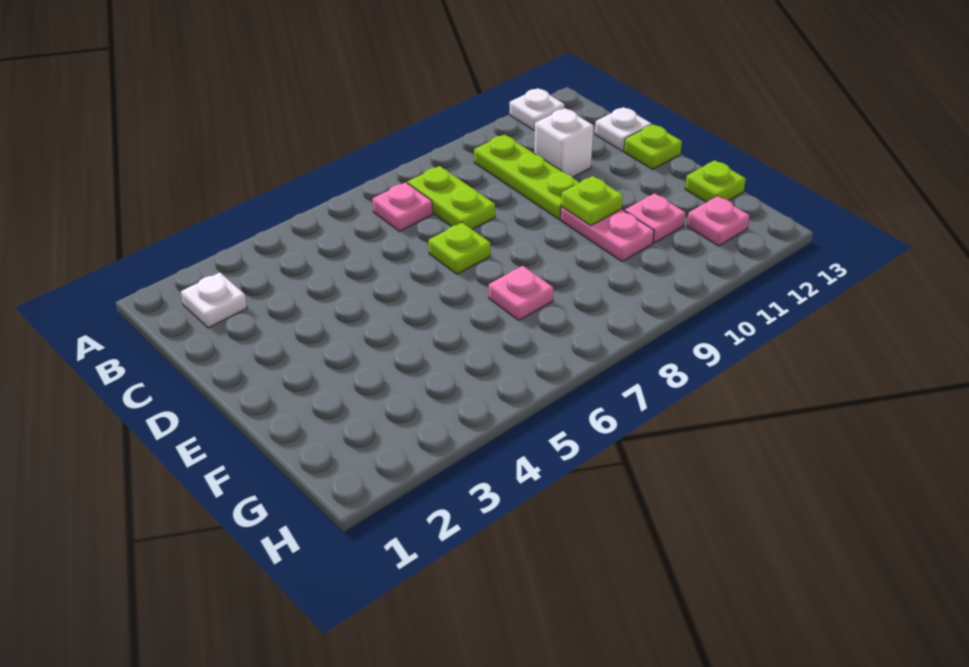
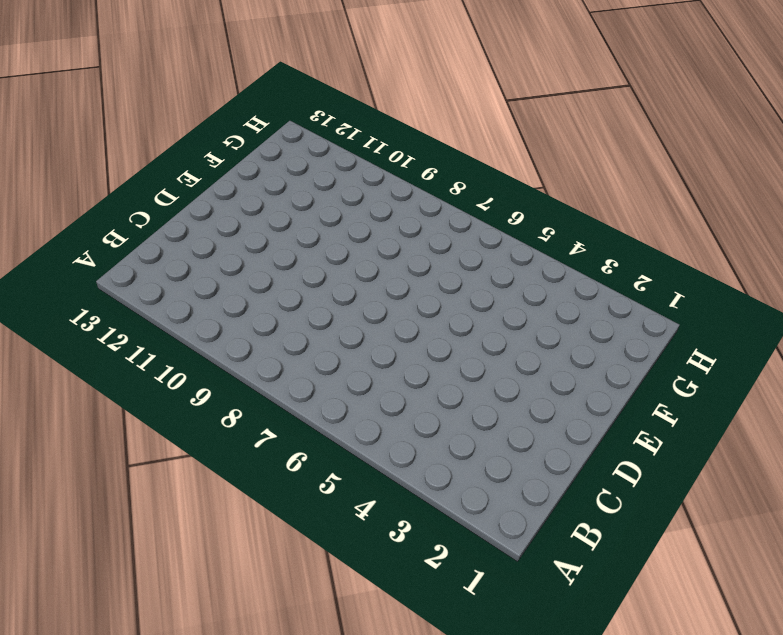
none -> white plate A12 level 1
none -> white plate B2 level 1
none -> pink plate B7 level 1

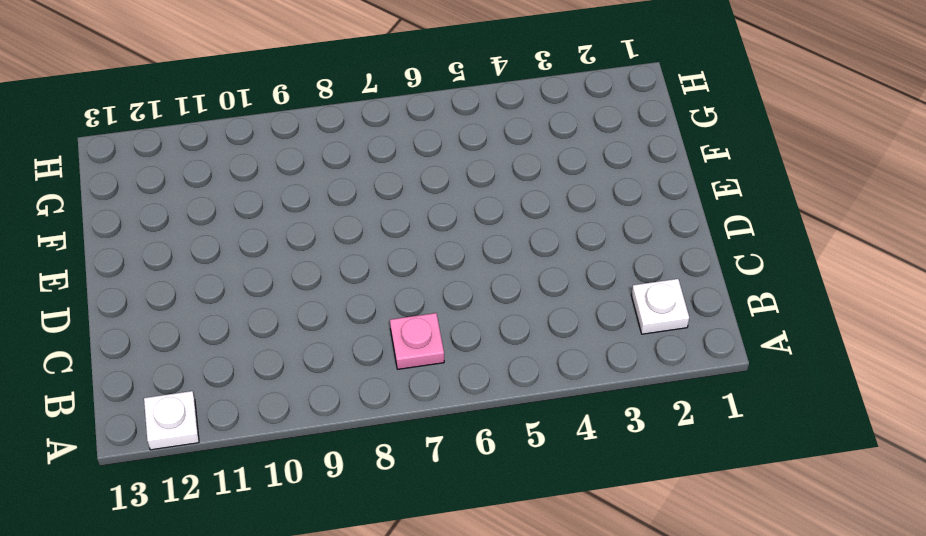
none -> lime plate B8:C8 level 1
none -> lime plate B10:D10 level 1
none -> white brick C11 level 1

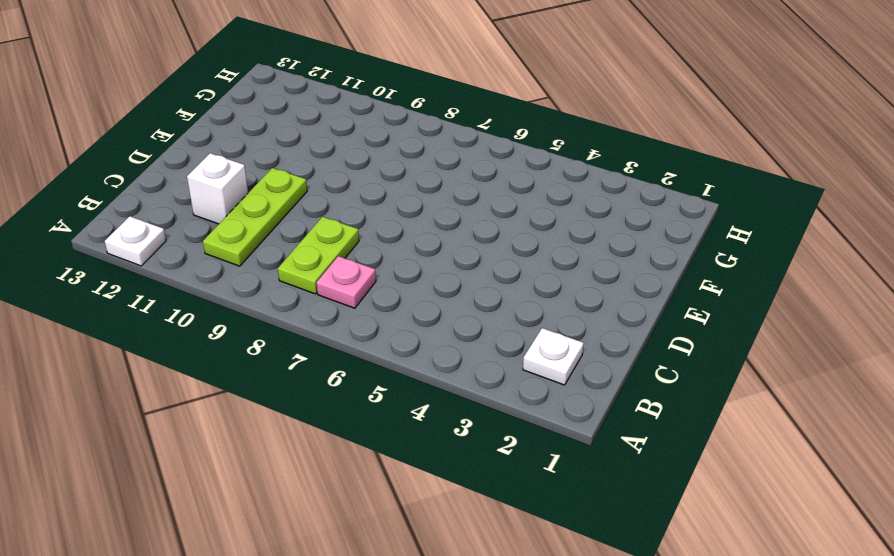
none -> white plate C13 level 1
none -> lime plate D7 level 1
none -> lime plate D13 level 1

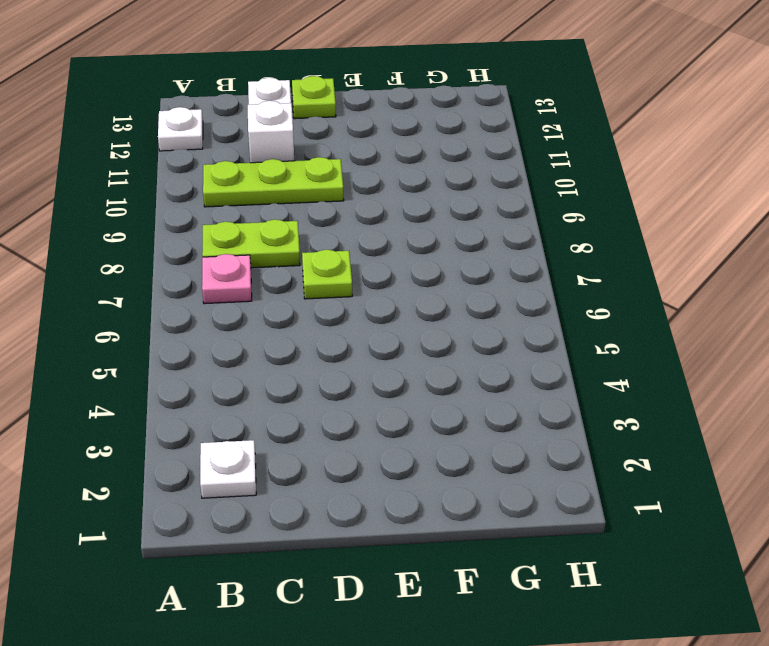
none -> pink plate E10:F10 level 1
none -> pink plate F7 level 1
none -> pink plate F11 level 1

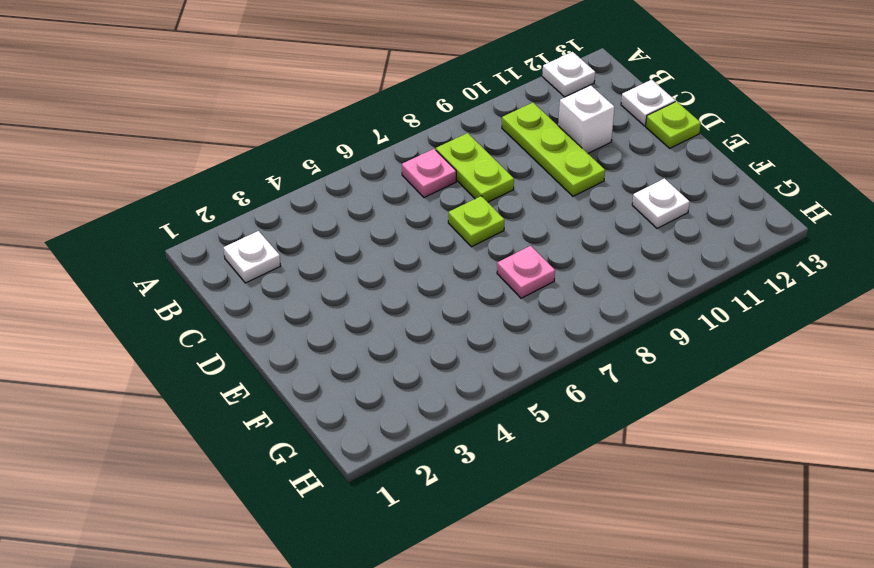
white plate F11 level 1 -> pink plate F11 level 1
none -> pink plate E10:F10 level 1
none -> lime plate F13 level 1
none -> pink plate G12 level 1

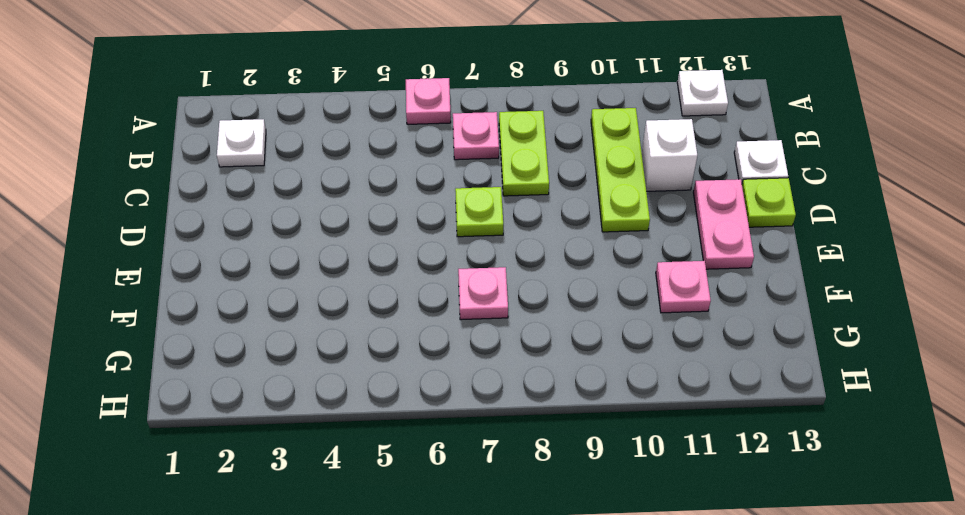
pink plate A6 level 1 -> pink plate G12 level 1
pink plate D12:E12 level 1 -> pink plate E10:F10 level 1
none -> lime plate F13 level 1
none -> lime plate E10 level 2

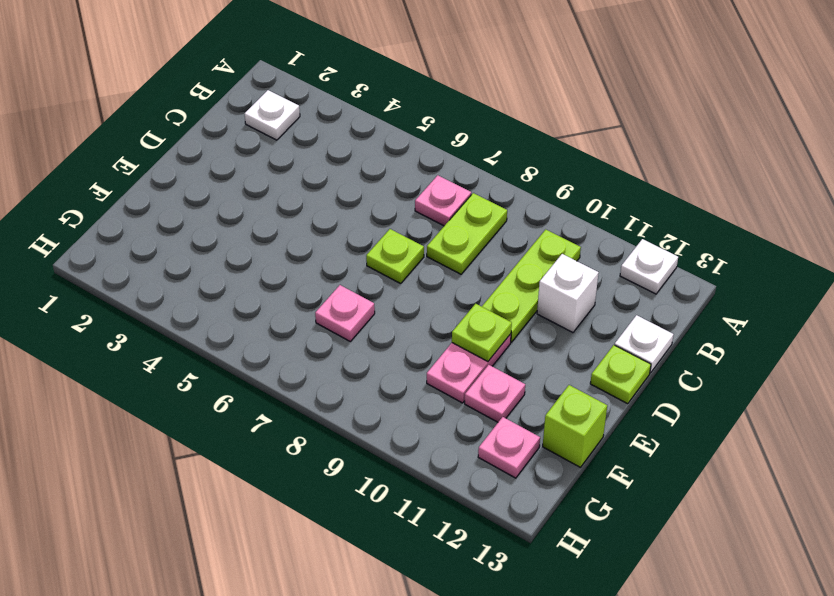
lime brick F13 level 1 -> lime plate F13 level 1

